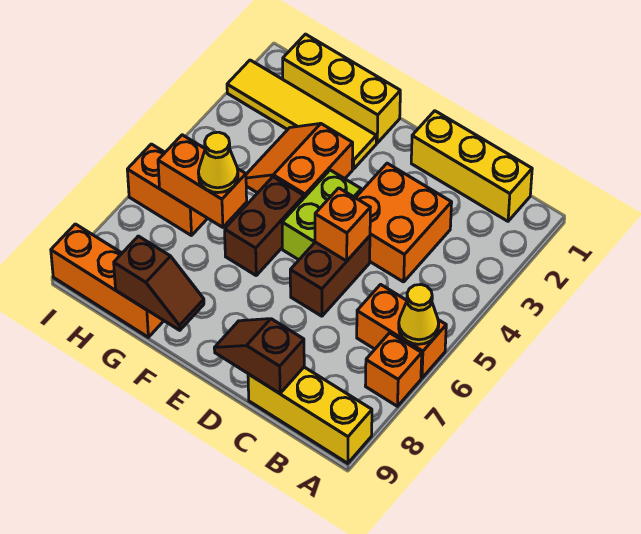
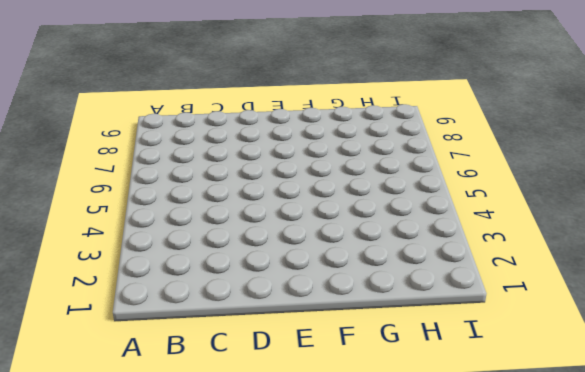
none -> orange brick A6:B6 level 1
none -> orange brick A7 level 1
none -> yellow brick A9:C9 level 1

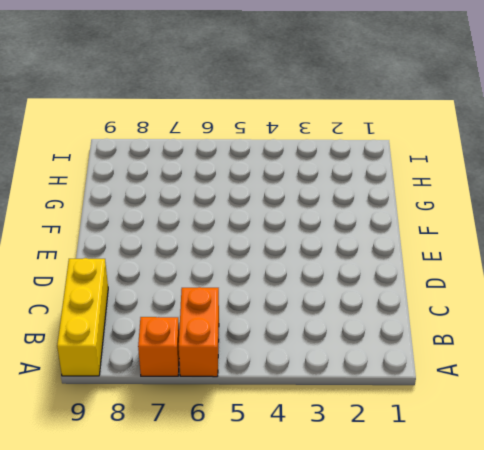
none -> yellow brick B1:D1 level 1
none -> orange brick C3:D4 level 1
none -> brown brick D5:D6 level 1

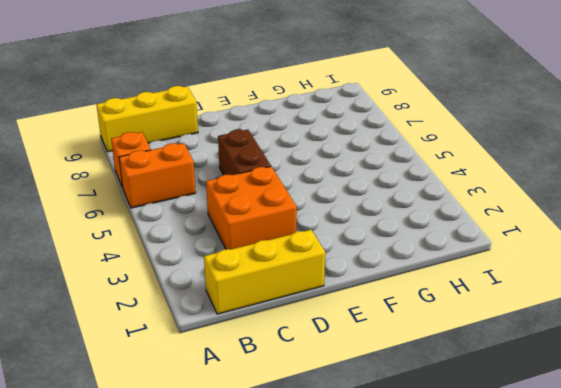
none -> lime brick E4:E5 level 1
none -> yellow brick F1:H1 level 1
none -> yellow tile F2:I2 level 1

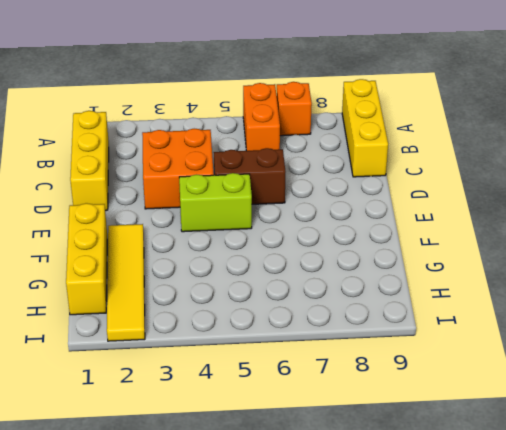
none -> orange slope F3:G4 level 1 top F
none -> brown brick F5:F6 level 1
none -> orange brick G9:I9 level 1

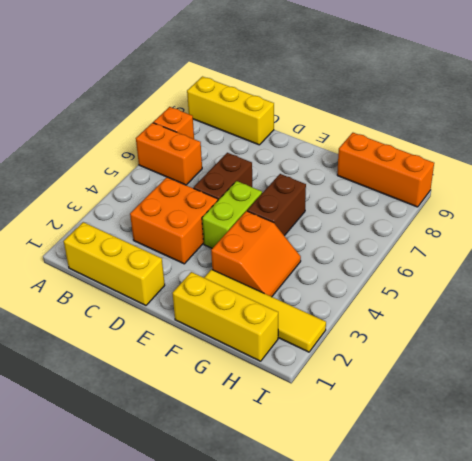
none -> orange brick H6:I6 level 1
none -> yellow cone A6 level 2
none -> brown slope C9:D9 level 2 top C

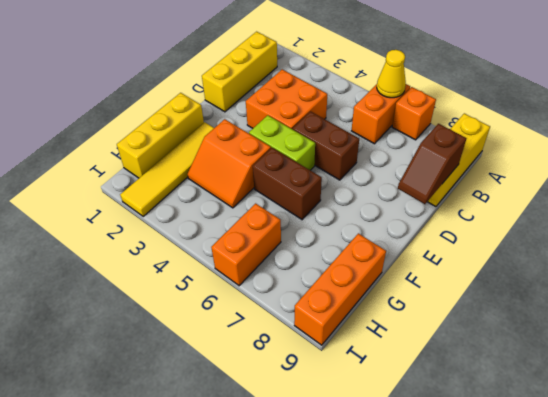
none -> orange brick D5 level 2
none -> brown slope F9:G9 level 2 top G
none -> orange brick G6:H6 level 2

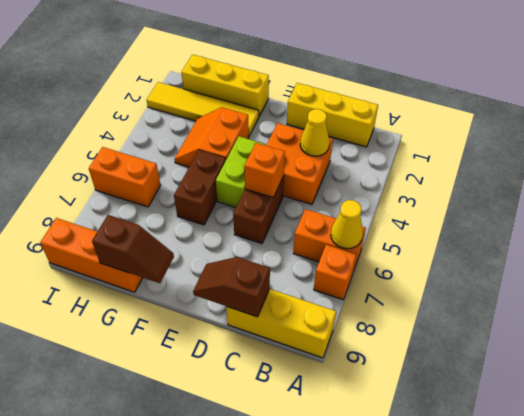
yellow cone C3 level 2 -> yellow cone G6 level 3
none -> orange brick G6:H6 level 2

